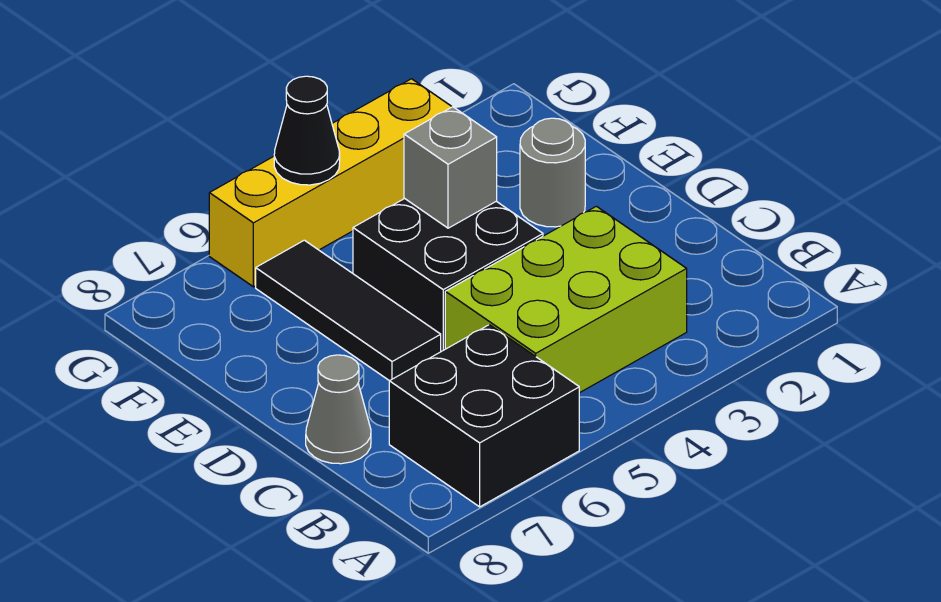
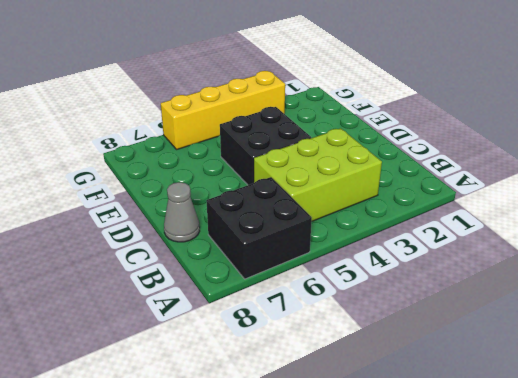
none -> black tile D6:F6 level 1
none -> grey round brick E2 level 1

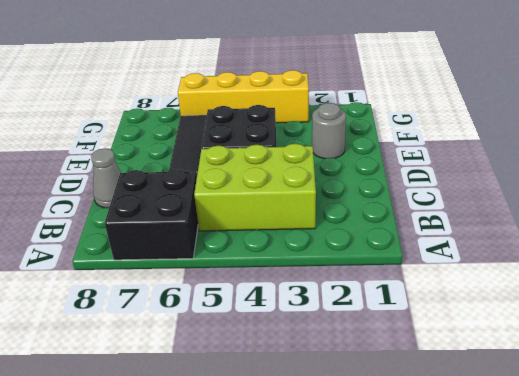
none -> grey brick E4 level 2
none -> black cone G5 level 2

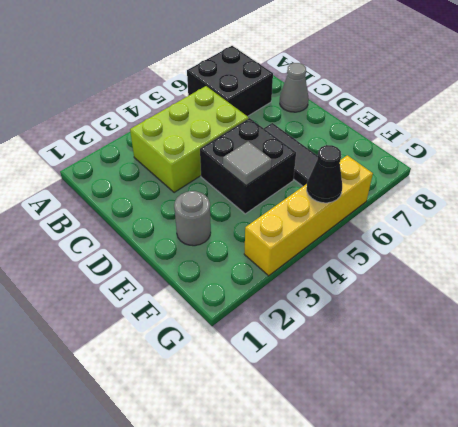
grey tile E4 level 2 -> grey brick E4 level 2

